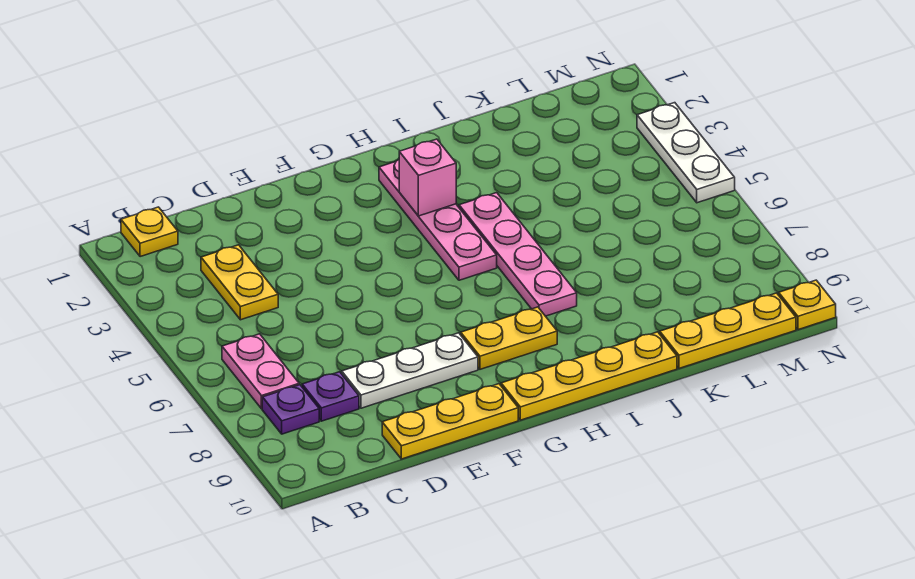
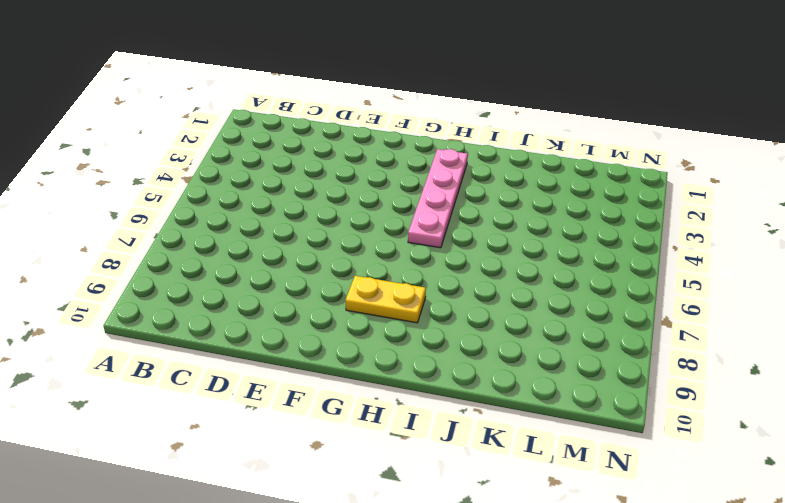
none -> yellow plate B1 level 1
none -> pink plate B6:B7 level 1
none -> purple plate B8 level 1

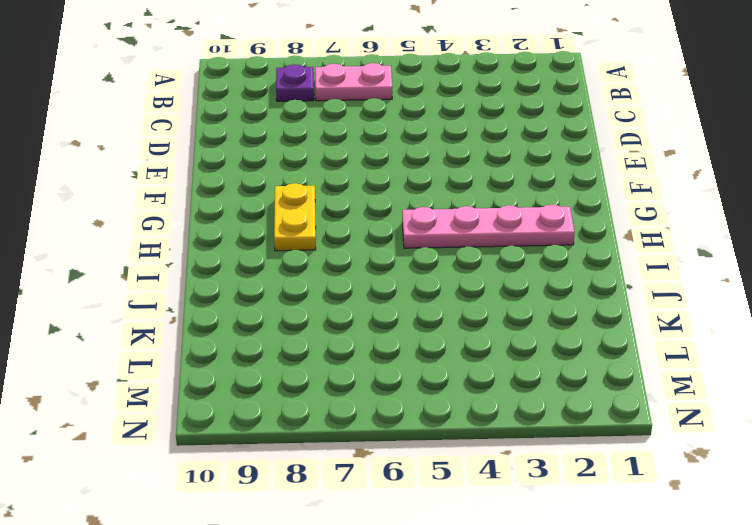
none -> yellow plate B1 level 1
none -> yellow plate C3:C4 level 1
none -> purple plate C8 level 1

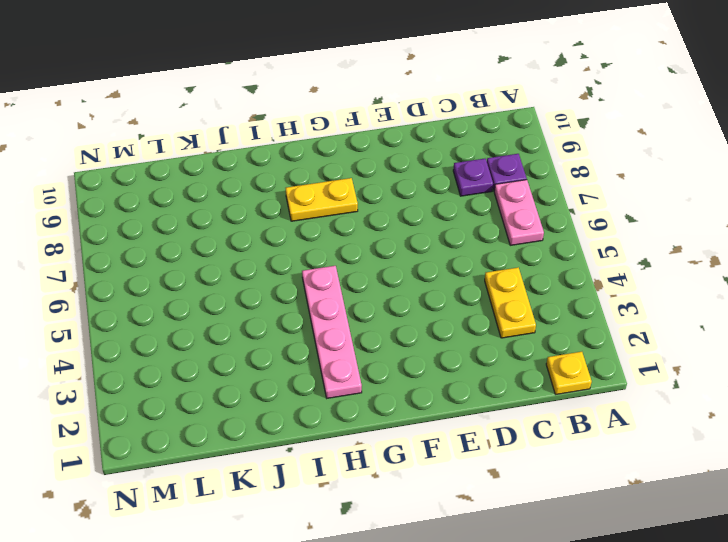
none -> white plate D8:F8 level 1
none -> yellow plate D10:F10 level 1
none -> yellow plate G10:J10 level 1

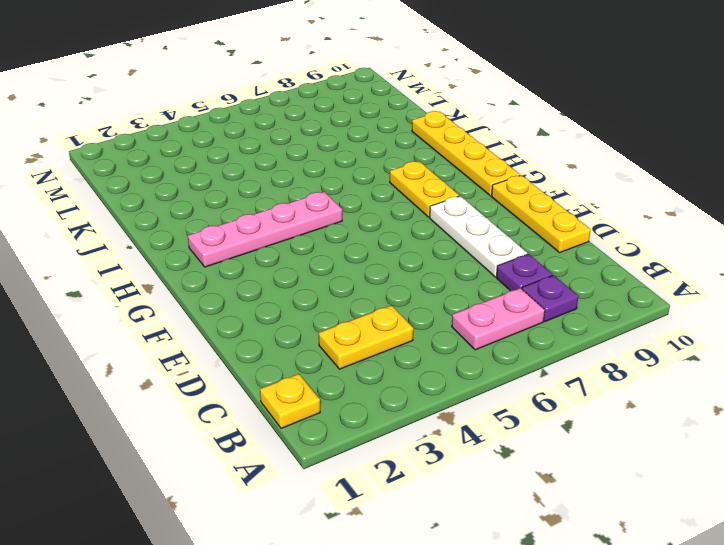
none -> pink plate I4:I7 level 1
none -> yellow plate K10:M10 level 1
none -> white plate N3:N5 level 1

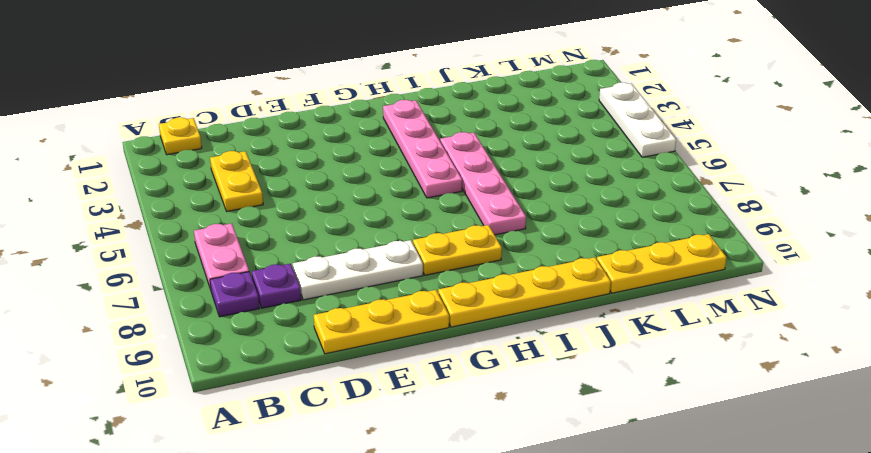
none -> yellow plate N10 level 1
none -> pink brick H3 level 2

